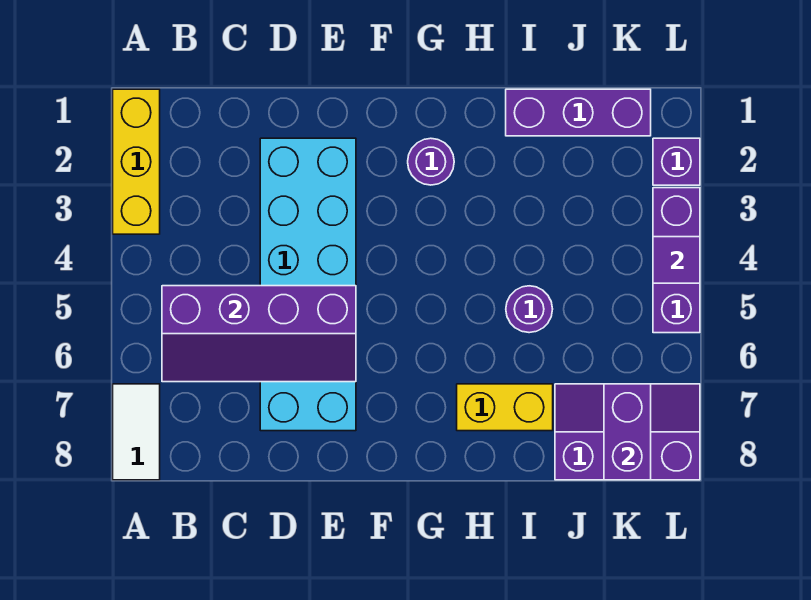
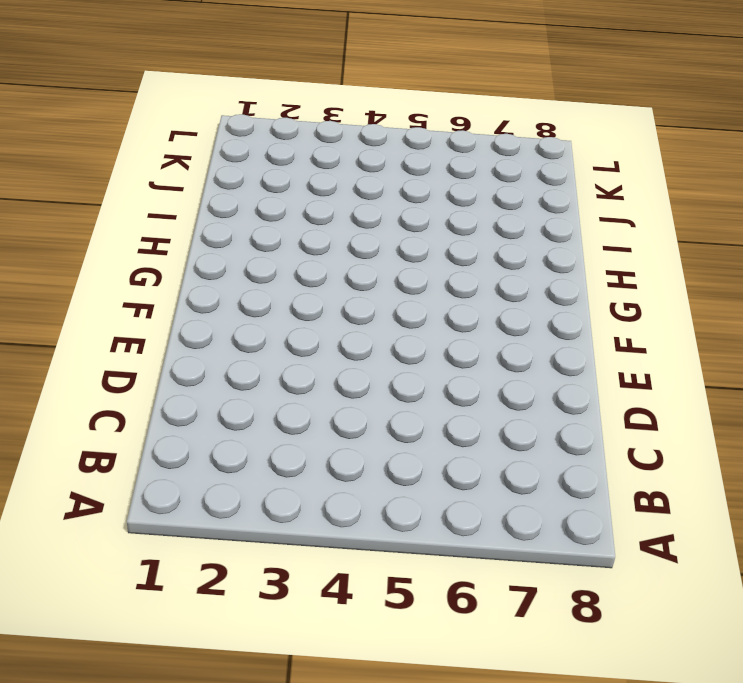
none -> yellow brick A1:A3 level 1
none -> white tile A7:A8 level 1
none -> cyan brick D2:E7 level 1

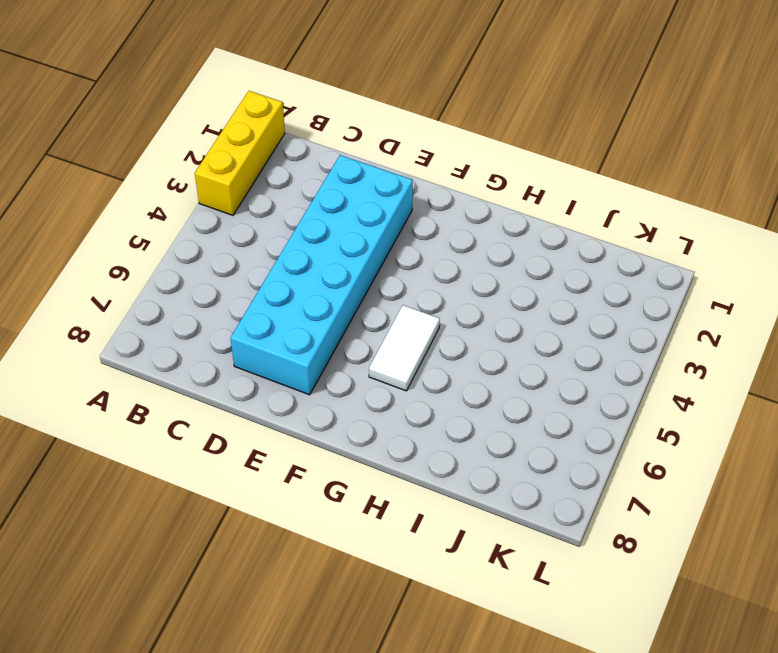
white tile G5:G6 level 1 -> white tile A7:A8 level 1
none -> purple round brick G2 level 1
none -> yellow brick H7:I7 level 1
none -> purple brick I1:K1 level 1

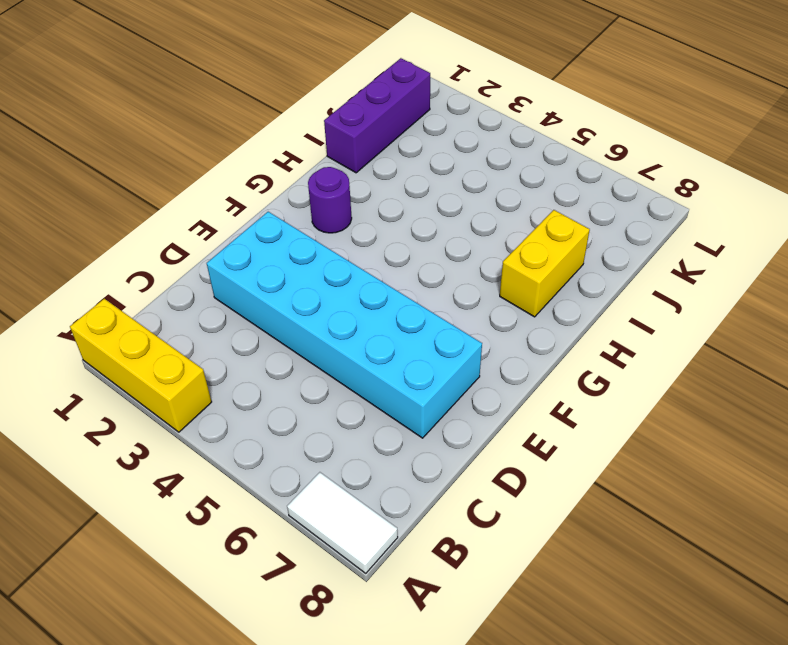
none -> purple round brick I5 level 1
none -> purple slope J7:L8 level 1 top 8
none -> purple brick L2 level 1

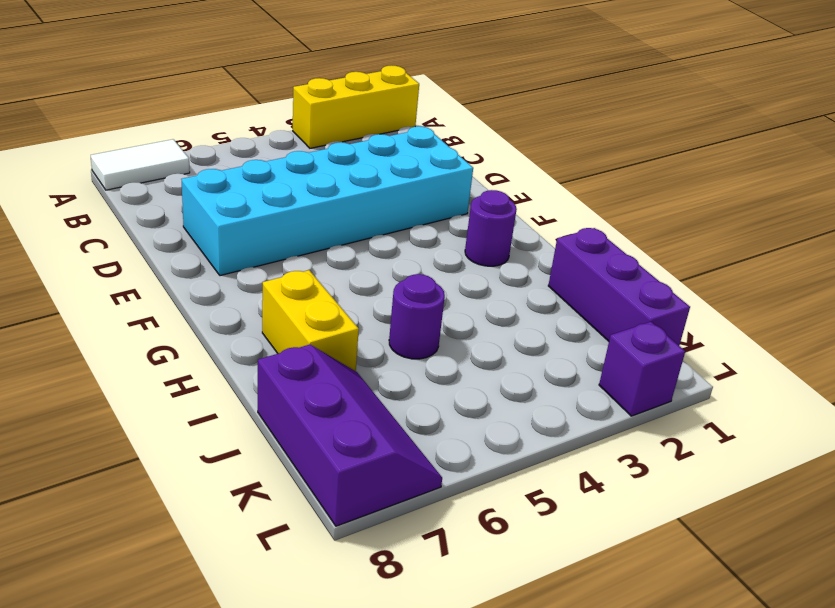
none -> purple brick L3:L5 level 1
none -> purple slope B5:E6 level 2 top 5
none -> purple brick K7:K8 level 2

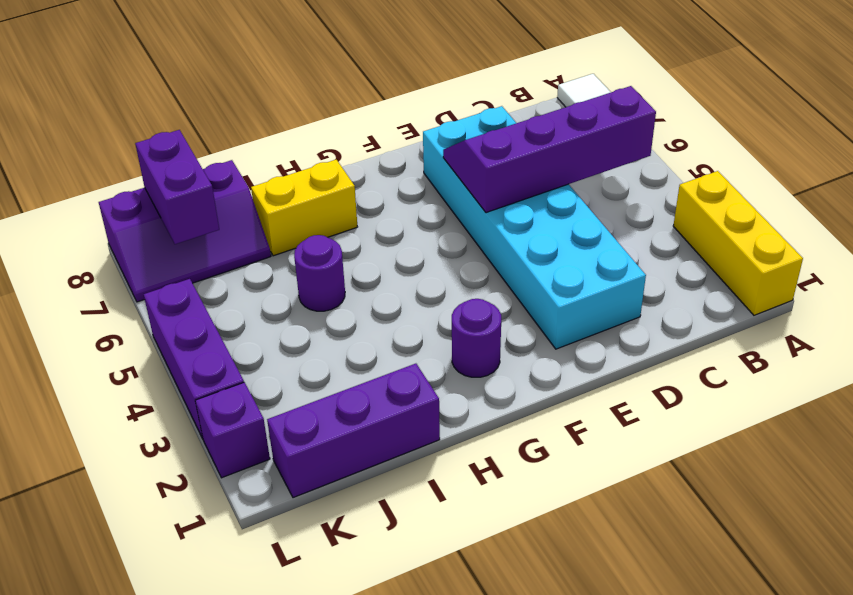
none -> purple tile L4 level 2

